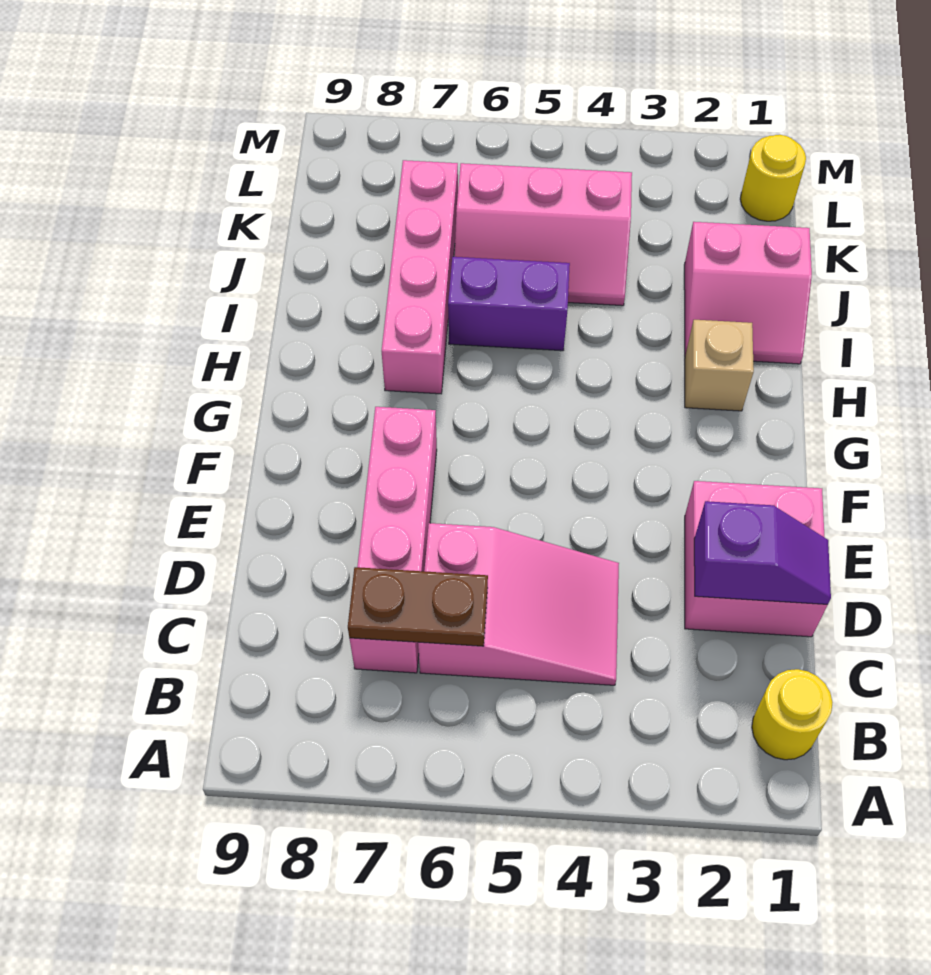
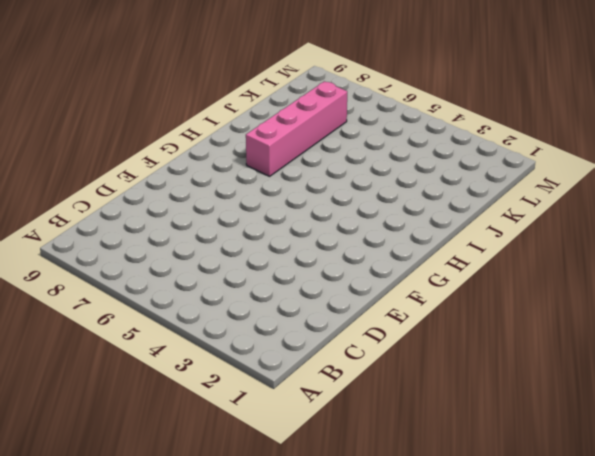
none -> yellow round brick B1 level 1
none -> pink slope C4:D6 level 1 top 6
none -> pink brick C7:F7 level 1

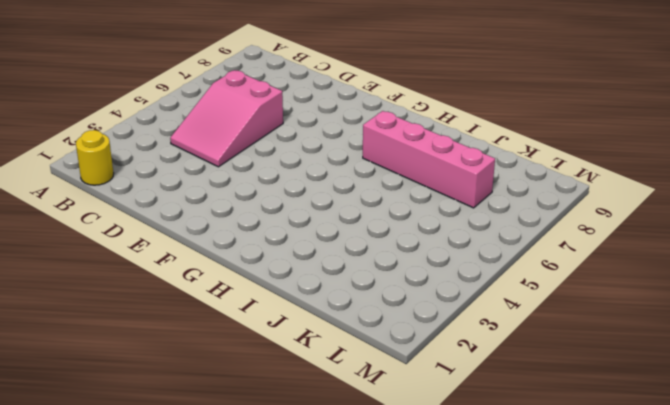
none -> pink brick C7:F7 level 1
none -> pink brick D1:E2 level 1
none -> tan brick H2 level 1

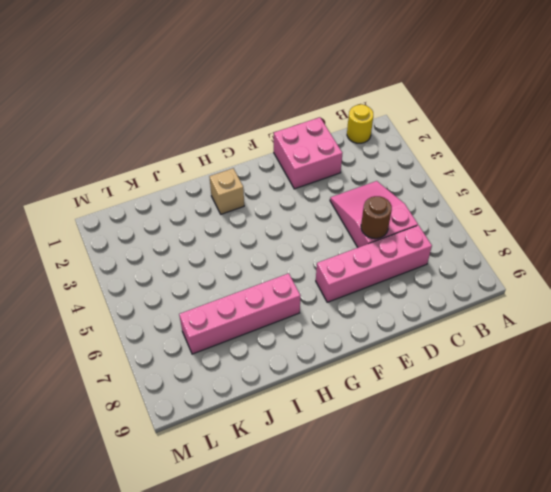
brown round brick D6 level 2 -> none
none -> pink slope I1:J2 level 1 top J
none -> purple brick I5:I6 level 1
none -> pink slope J4:K6 level 1 top K

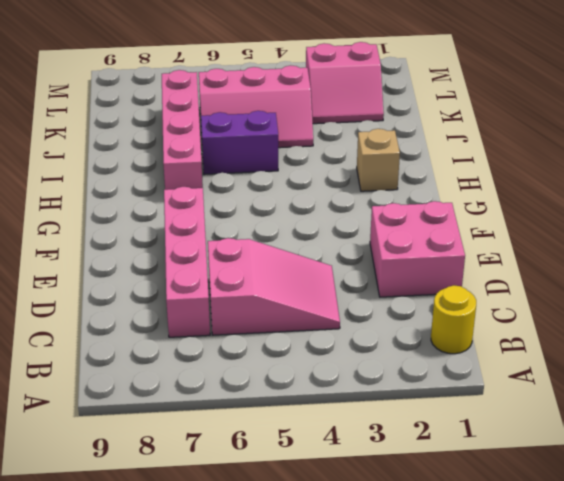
pink slope K2:L3 level 1 top L -> pink slope I1:J2 level 1 top J
none -> yellow round brick L1 level 1
none -> brown plate C6:C7 level 2
none -> purple slope D1:D2 level 2 top 2

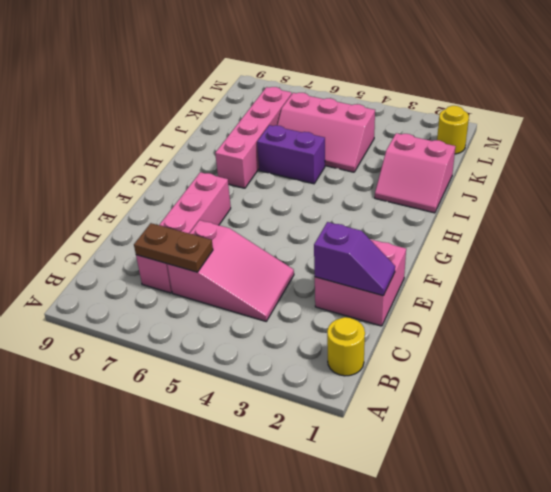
none -> tan brick H2 level 1

